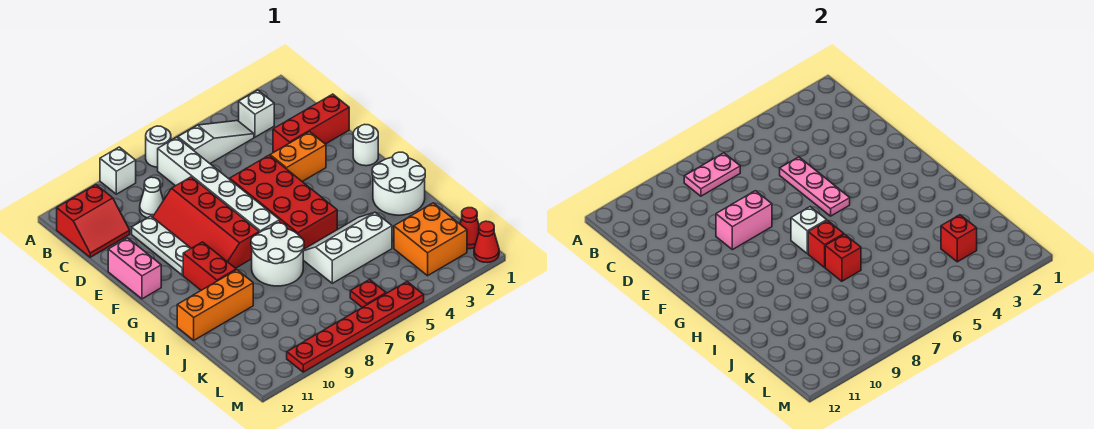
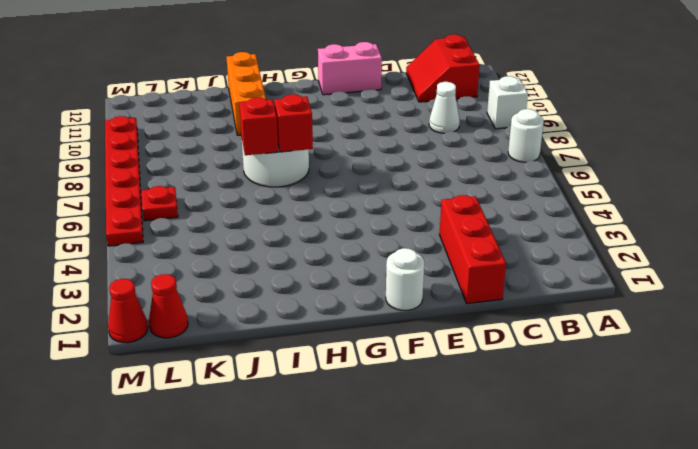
none -> white brick B3 level 1
none -> white slope B4:B6 level 1 top 6
none -> white brick B7:G7 level 1
none -> red slope D8:G9 level 1 top 8

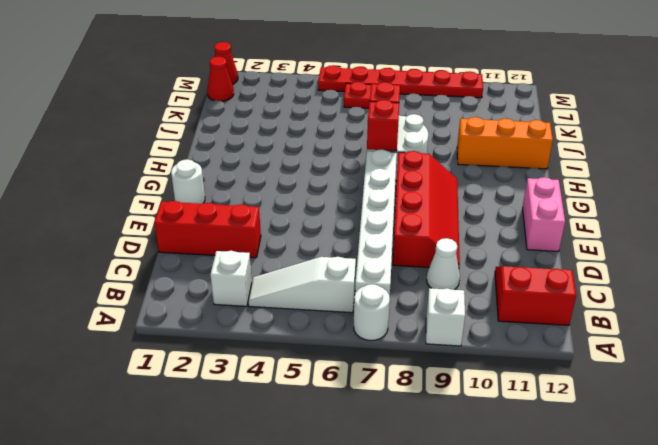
none -> white plate D10:F10 level 1
none -> orange brick E3:E4 level 1
none -> red brick E5:H6 level 1
none -> red brick G10:H10 level 1

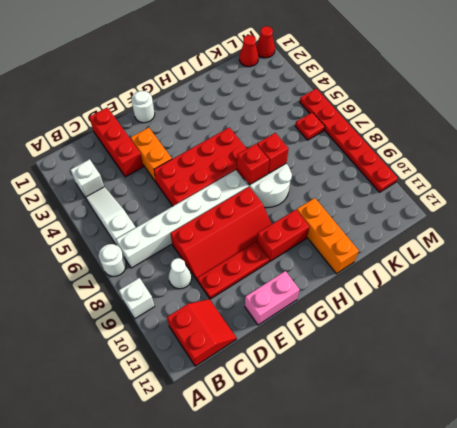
red plate D10:F10 level 1 -> white plate D10:F10 level 1
none -> white round brick H1:I2 level 1
none -> white slope I4:J6 level 1 top J
none -> orange brick K2:L3 level 1
none -> pink plate B7:B8 level 2

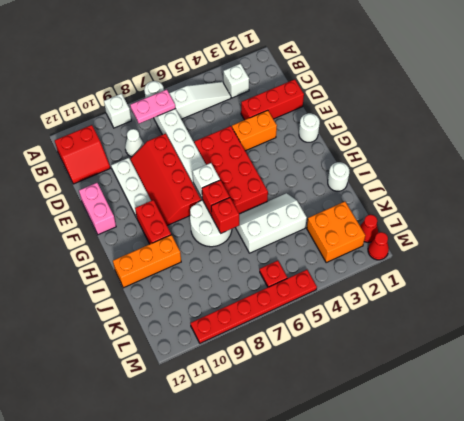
white round brick I1 level 1 -> white round brick H1:I2 level 1
none -> pink plate D5:F5 level 2
none -> pink brick E8:E9 level 2
none -> red brick K3 level 2

